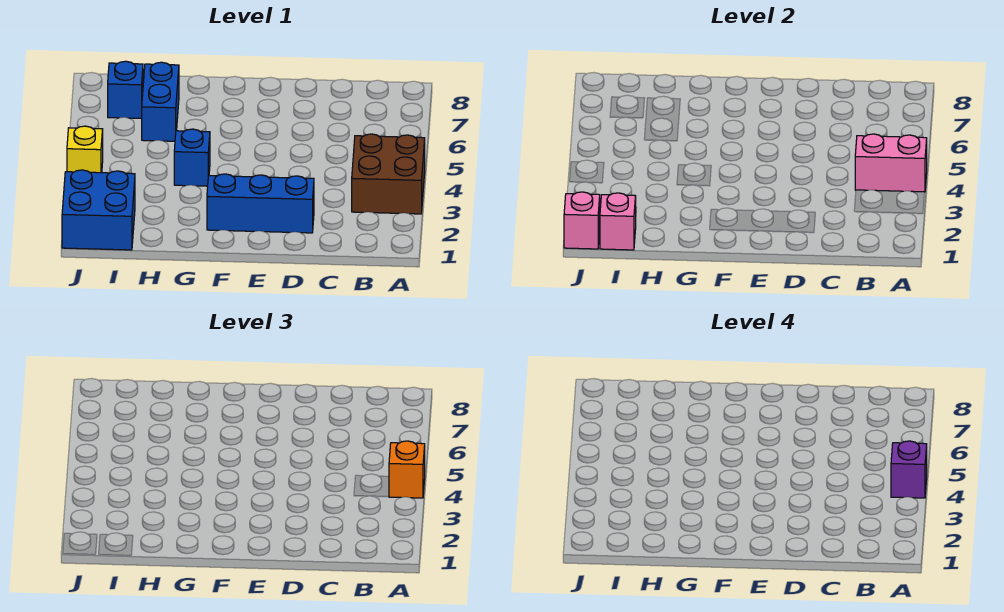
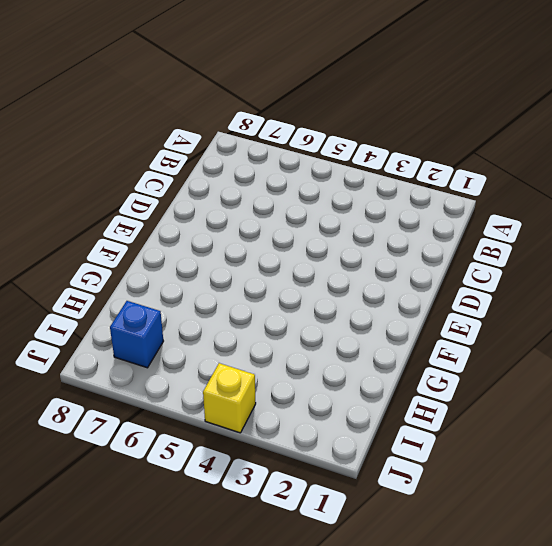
none -> brown brick A3:B4 level 1
none -> blue brick D2:F2 level 1
none -> blue brick G4 level 1

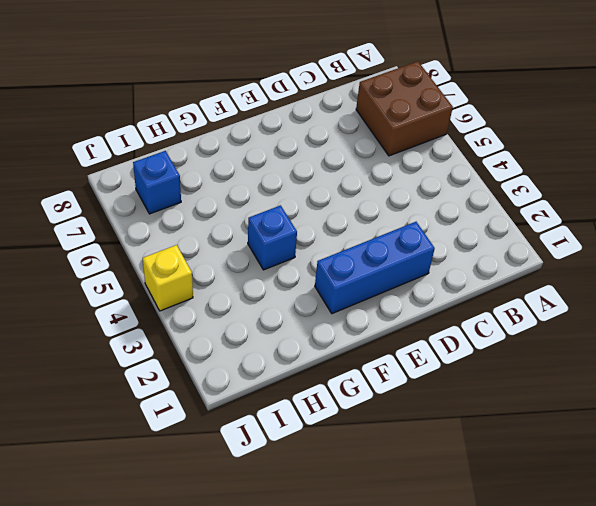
brown brick A6:B7 level 1 -> brown brick A3:B4 level 1
none -> blue brick H6:H7 level 1
none -> blue brick I1:J2 level 1
none -> pink brick A4:B4 level 2

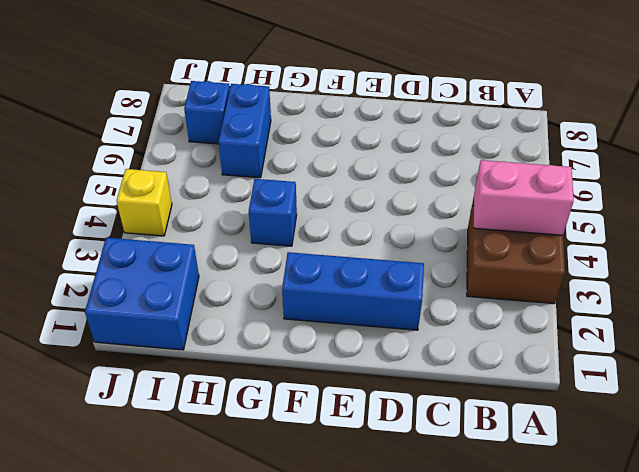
none -> pink brick I1 level 2
none -> pink brick J1 level 2
none -> orange brick A4 level 3

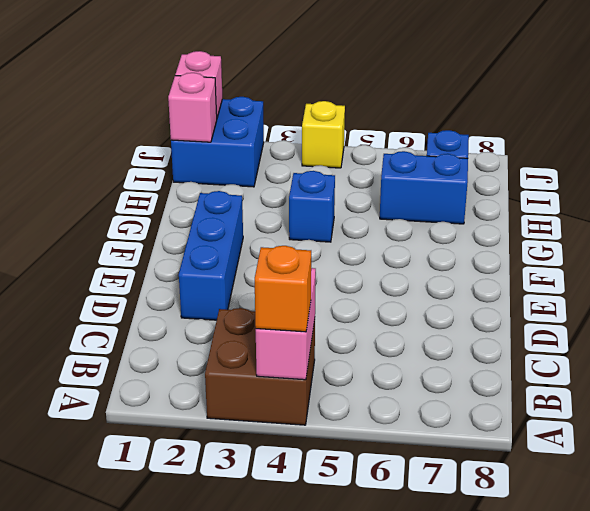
none -> purple brick A4 level 4

